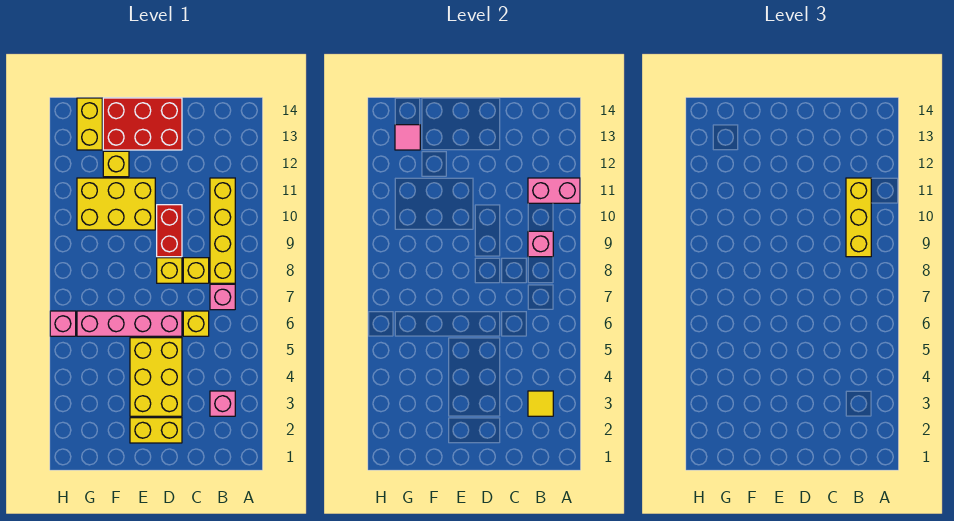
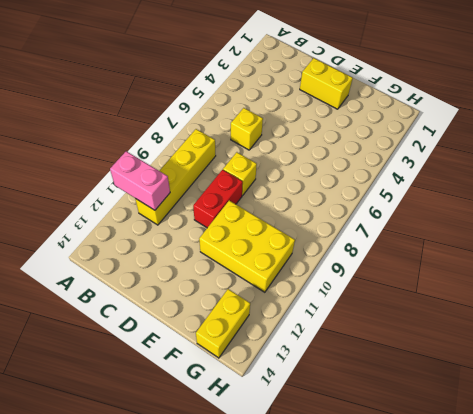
none -> pink brick B3 level 1
none -> pink brick B7 level 1
none -> yellow brick C8 level 1

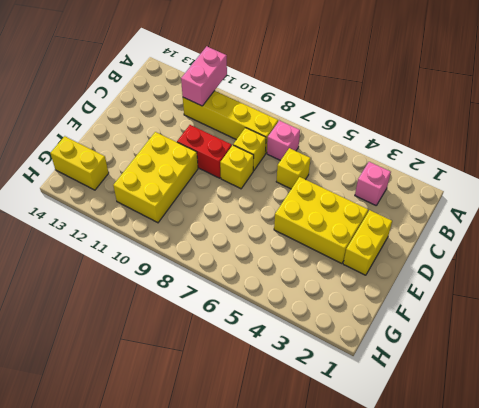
none -> pink brick D6:G6 level 1
none -> red brick D13:F14 level 1
none -> yellow brick F12 level 1

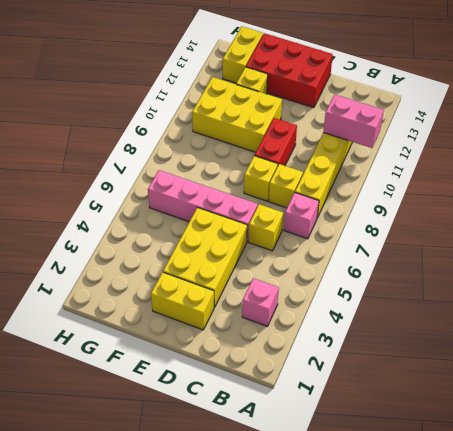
none -> pink brick H6 level 1
none -> yellow tile B3 level 2
none -> pink brick B9 level 2

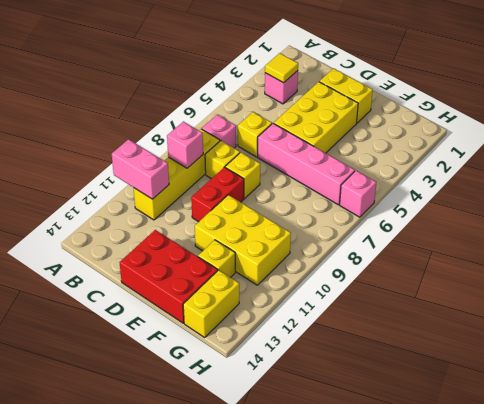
none -> pink tile G13 level 2
none -> yellow brick B9:B11 level 3

